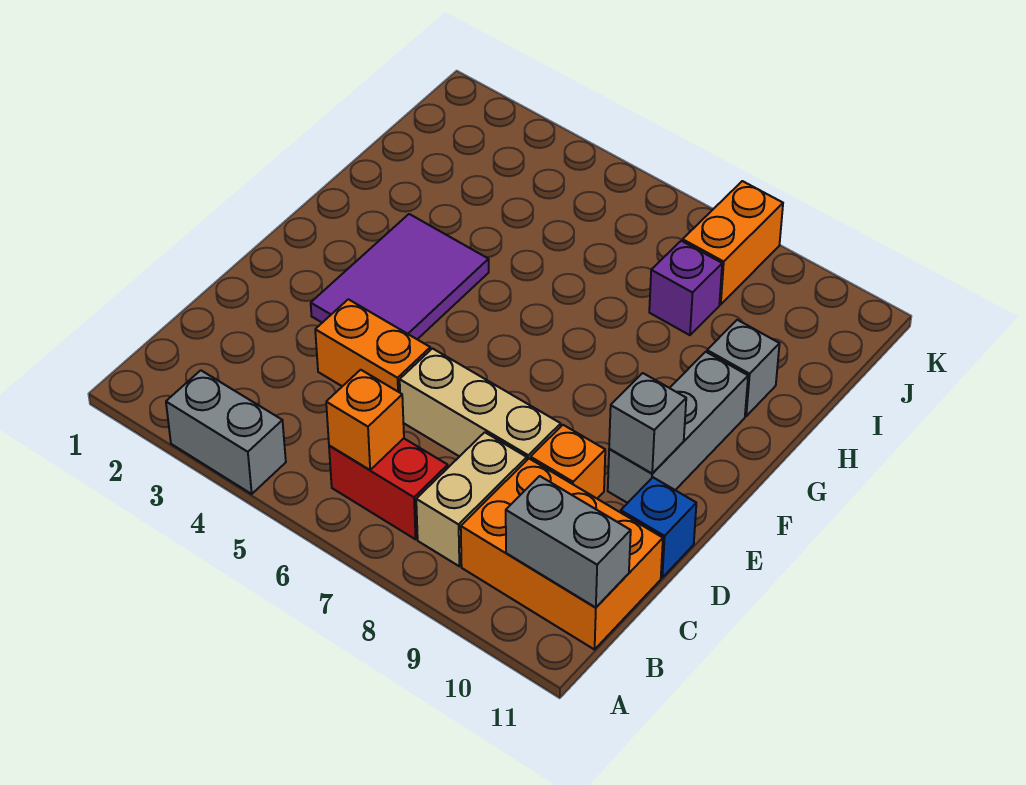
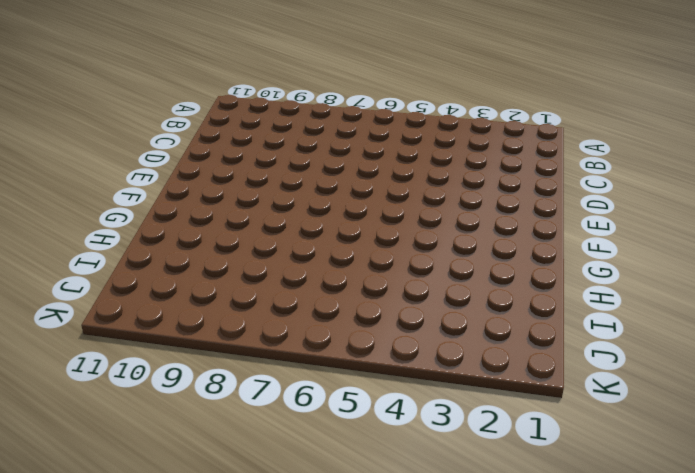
none -> grey brick A3:A4 level 1
none -> red brick B6:B7 level 1
none -> tan brick B8:C8 level 1

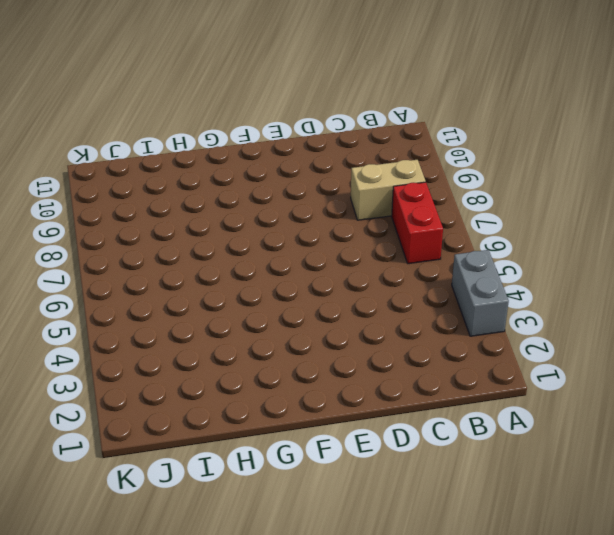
none -> orange brick B9:C11 level 1
none -> orange brick D4:D5 level 1
none -> tan brick D6:D8 level 1

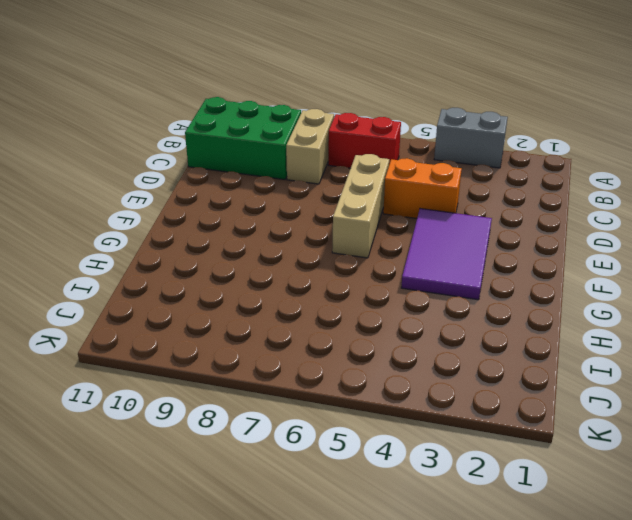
green brick B9:C11 level 1 -> orange brick B9:C11 level 1
tan brick D6:F6 level 1 -> tan brick D6:D8 level 1
none -> orange brick D9 level 1
none -> blue brick D11 level 1
none -> grey brick E10:G10 level 1

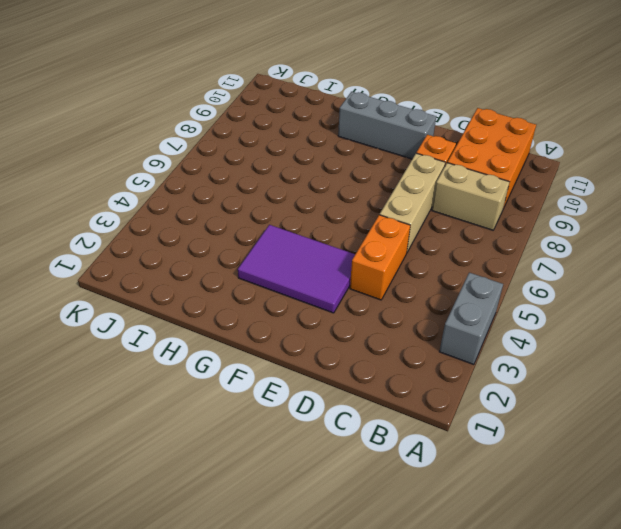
none -> red brick B6:B7 level 1
none -> blue brick D11 level 1
none -> grey brick H10 level 1

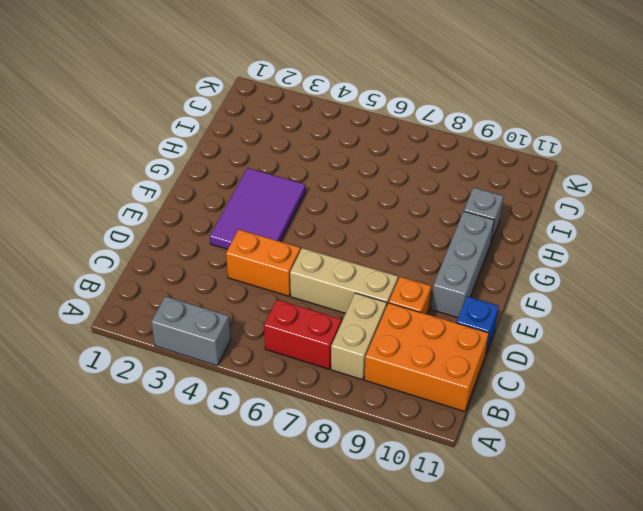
none -> purple brick I8 level 1
none -> orange brick J8:K8 level 1
none -> orange brick B6 level 2

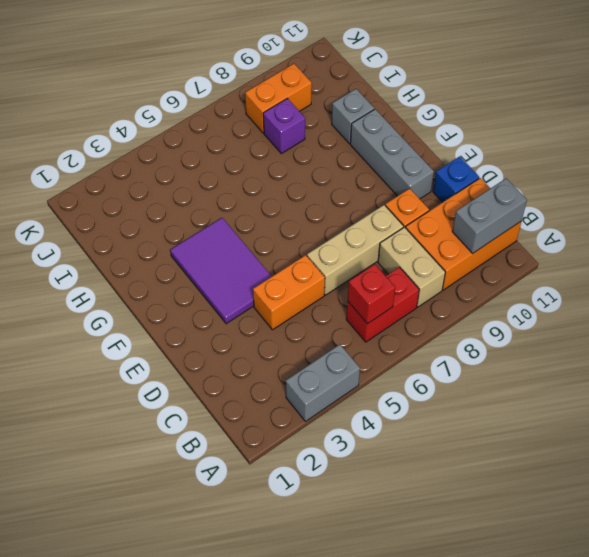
red brick B6 level 2 -> orange brick B6 level 2
orange brick J8:J9 level 1 -> orange brick J8:K8 level 1
none -> grey brick E10 level 2

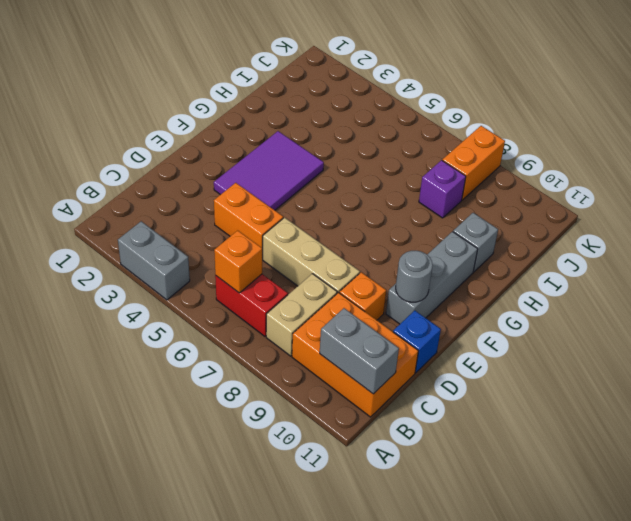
grey round brick E10 level 2 -> grey brick E10 level 2

